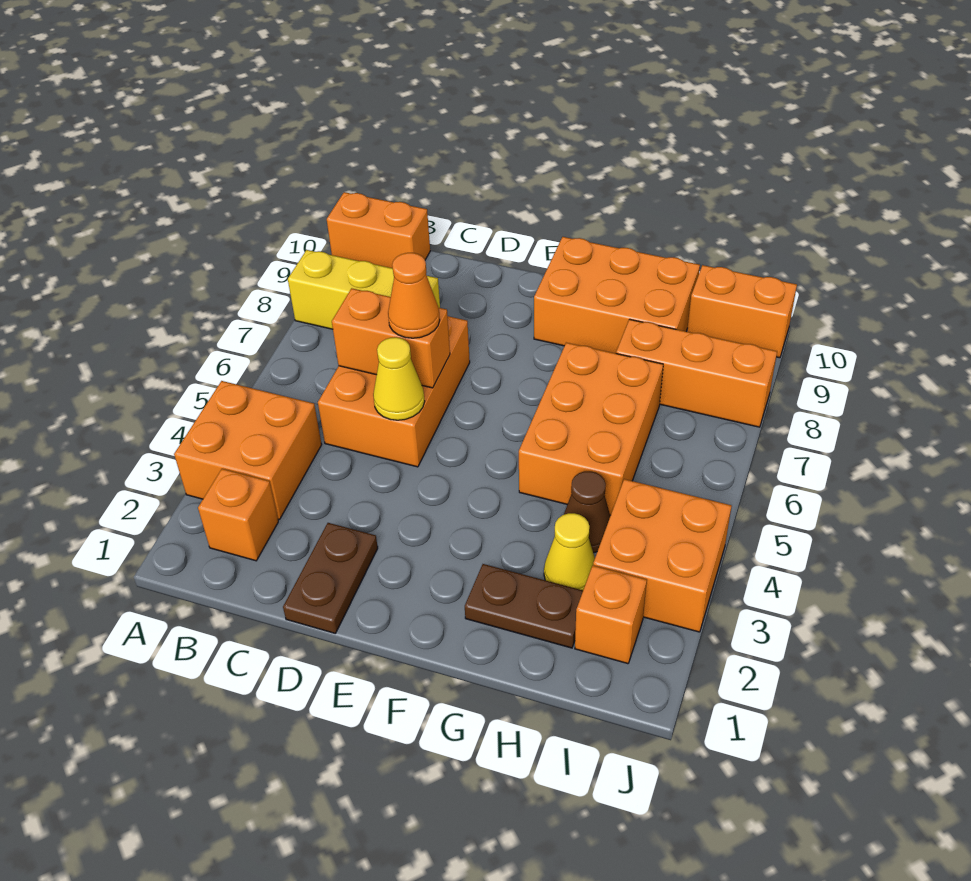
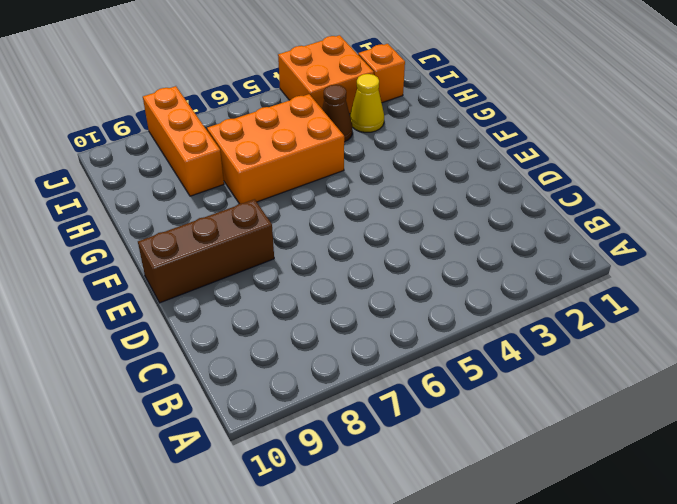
brown brick E8:E10 level 1 -> none
none -> orange brick A3:B4 level 1
none -> yellow brick A8:C8 level 1
none -> orange brick A10:B10 level 1

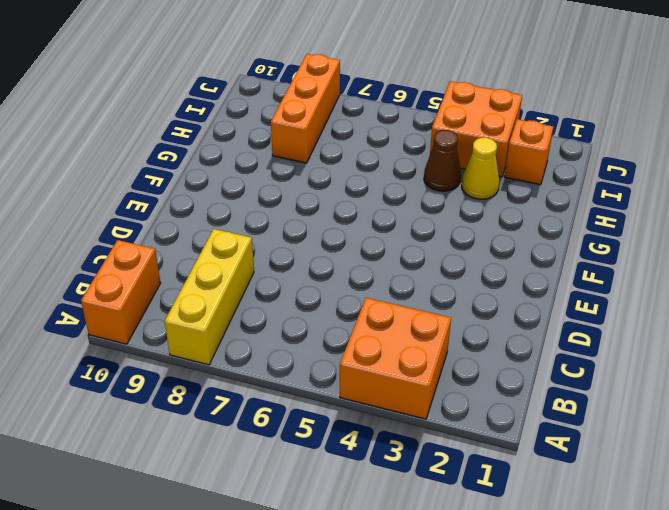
none -> orange brick B2 level 1
none -> orange brick C5:D7 level 1
none -> brown plate D1:D2 level 1

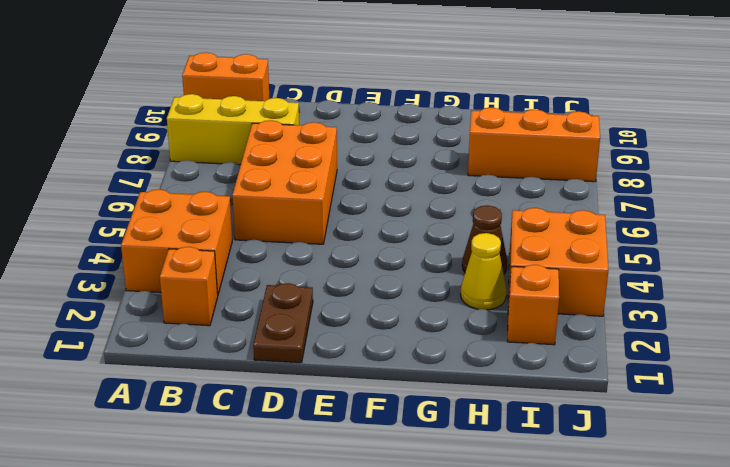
none -> orange brick F9:H10 level 1
none -> brown plate G2:H2 level 1
none -> orange brick G5:H7 level 1

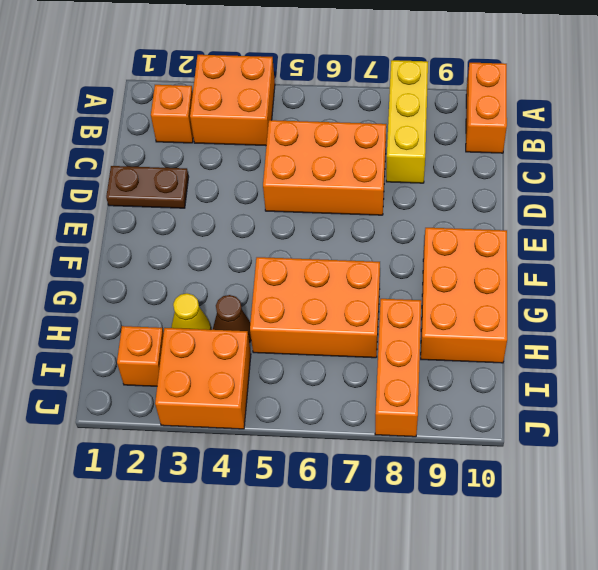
none -> brown plate G2:H2 level 1
none -> orange brick I10:J10 level 1
none -> orange brick C6:D6 level 2

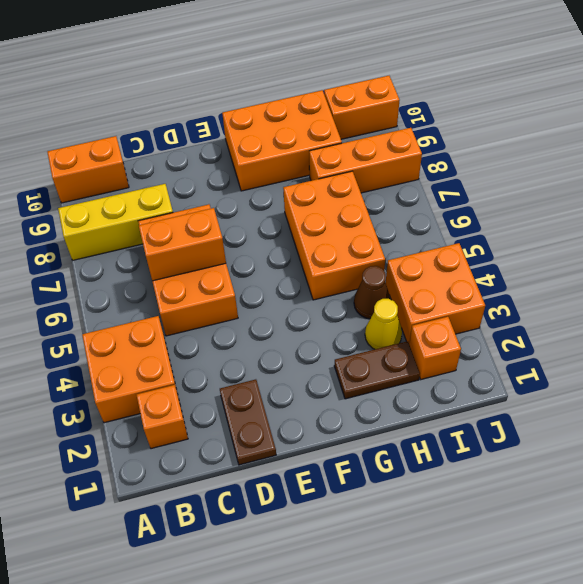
none -> yellow cone D5 level 2
none -> orange cone D6 level 3

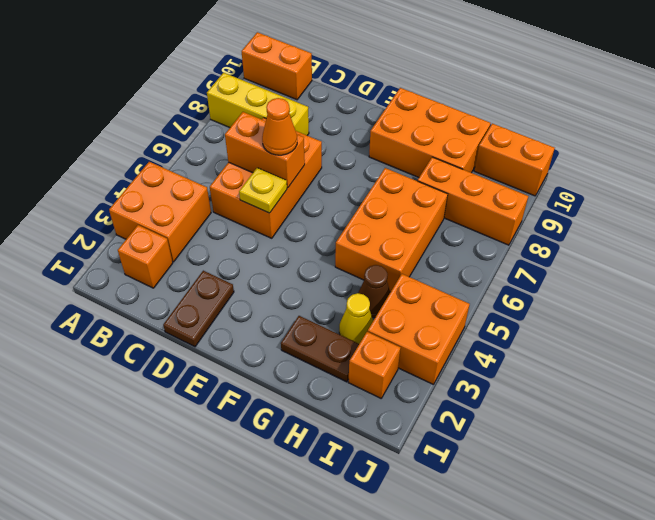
yellow plate D5 level 2 -> yellow cone D5 level 2

